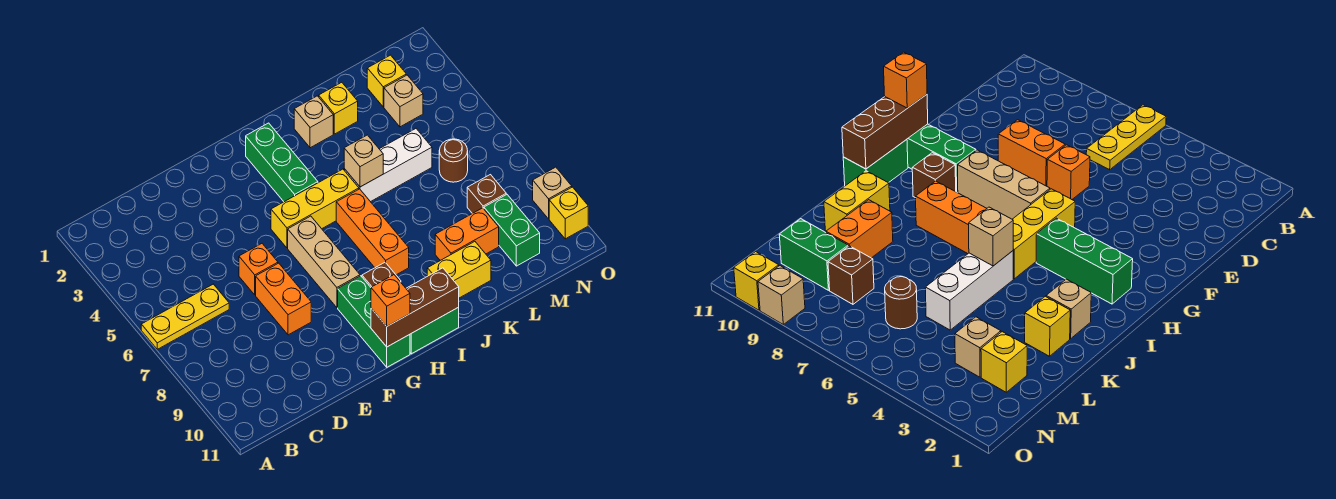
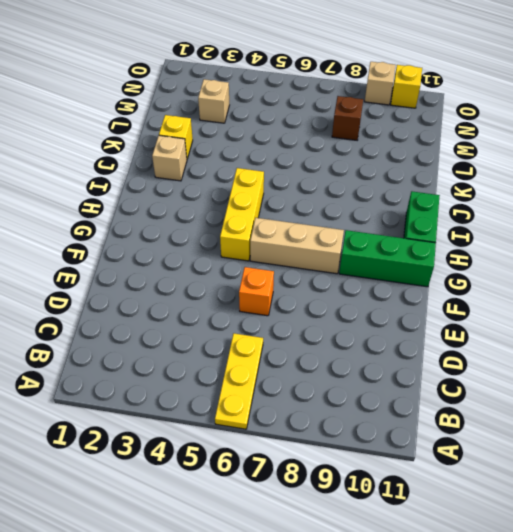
none -> orange brick E7:E8 level 1
none -> green brick H2:H4 level 1
none -> brown brick H9 level 1

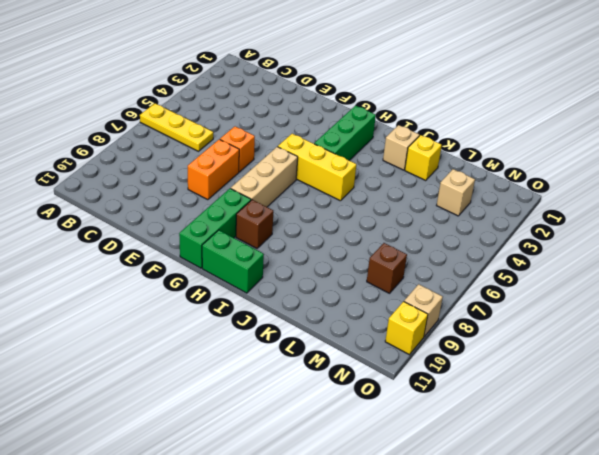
none -> orange brick I6:I8 level 1
none -> white brick J5:L5 level 1
none -> yellow brick J10:K10 level 1

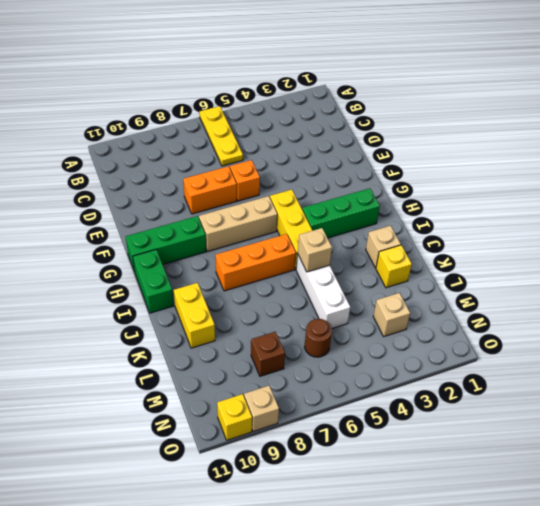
none -> brown brick H9 level 1
none -> orange brick K9:L9 level 1
none -> yellow brick M2 level 1

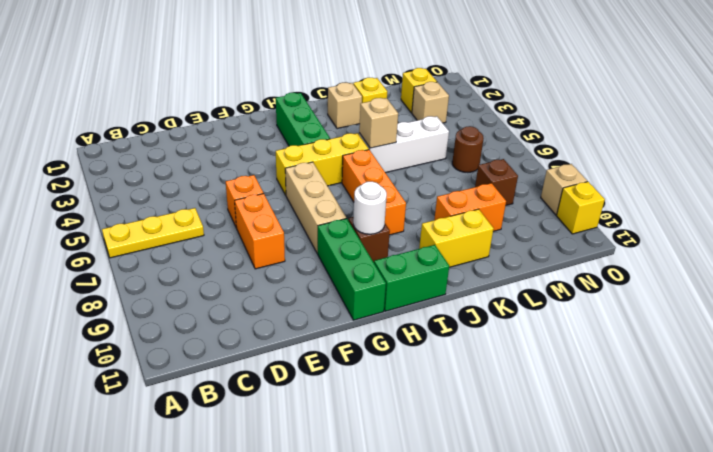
white round brick H9 level 2 -> none
none -> green brick M9:M10 level 1
none -> brown brick G11:I11 level 2
none -> orange brick G11 level 3

